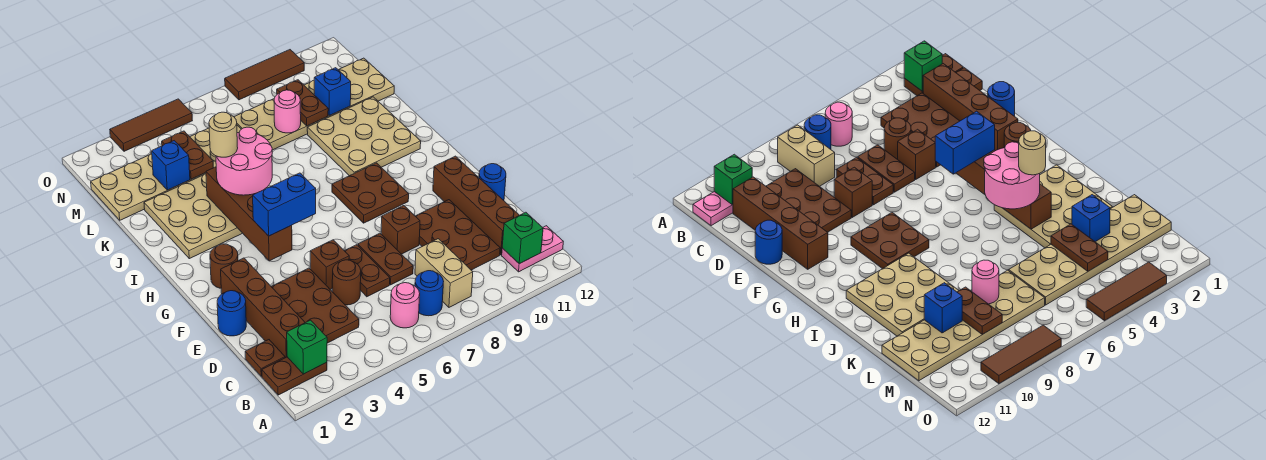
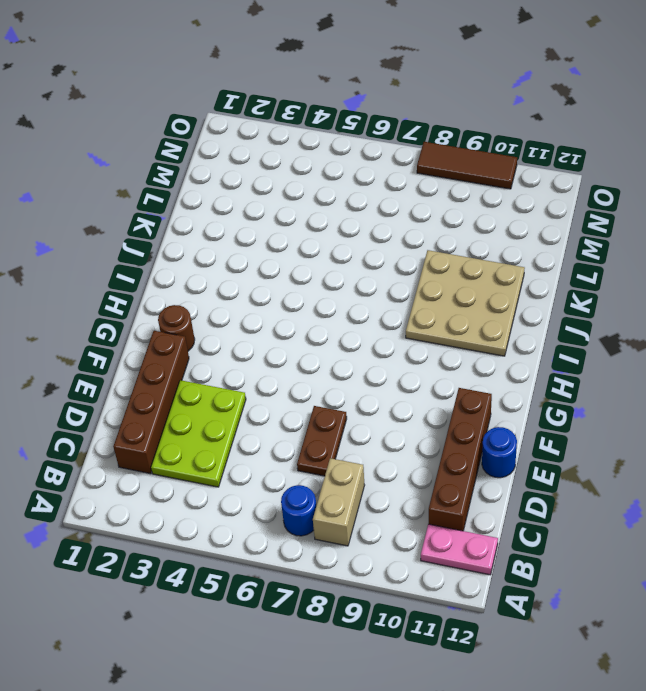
lime plate C3:E4 level 1 -> brown plate C3:E4 level 1
none -> brown plate B1:B2 level 1
none -> pink round brick B6 level 1
none -> brown plate C1 level 1
none -> brown plate C9:E10 level 1

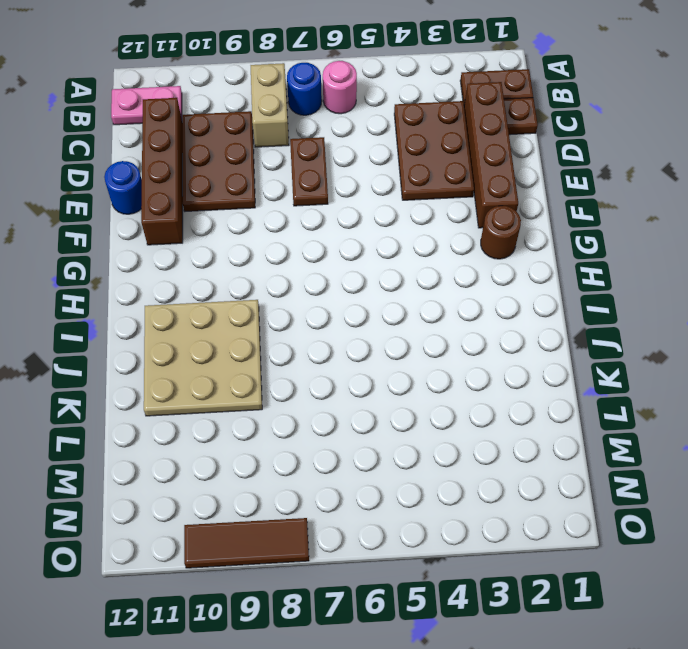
none -> brown round brick D5 level 1
none -> brown plate D6:E6 level 1
none -> blue round brick E1 level 1
none -> brown brick E5 level 1

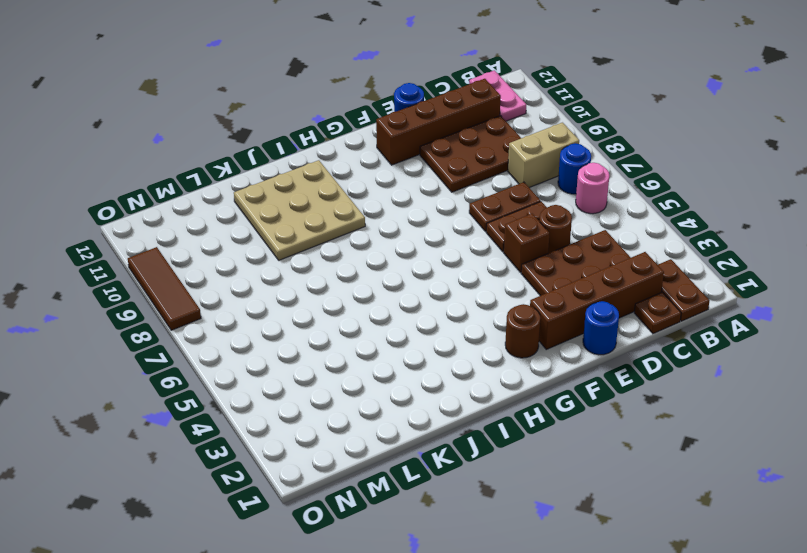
none -> brown brick E8 level 1
none -> brown plate G8:H9 level 1
none -> tan plate I2:K4 level 1
none -> tan plate L1:M6 level 1

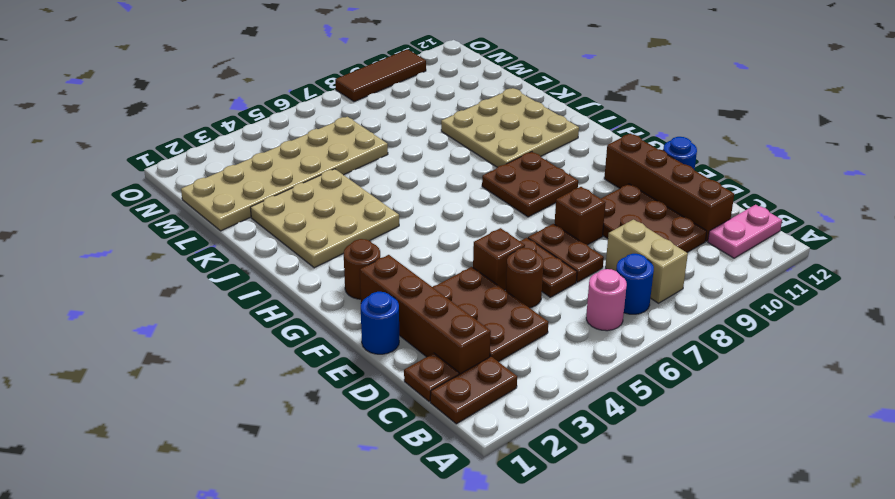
none -> tan plate L7:M12 level 1
none -> brown tile O3:O5 level 1
none -> green brick B2 level 2
none -> green brick B11 level 2

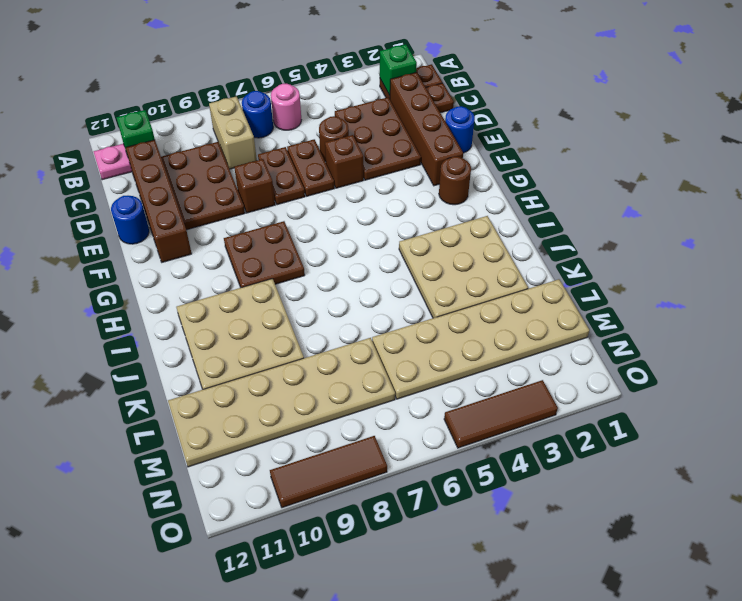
none -> brown brick G4:J4 level 2
none -> blue brick L3 level 2
none -> brown plate L4:M4 level 2
none -> pink round brick L8 level 2

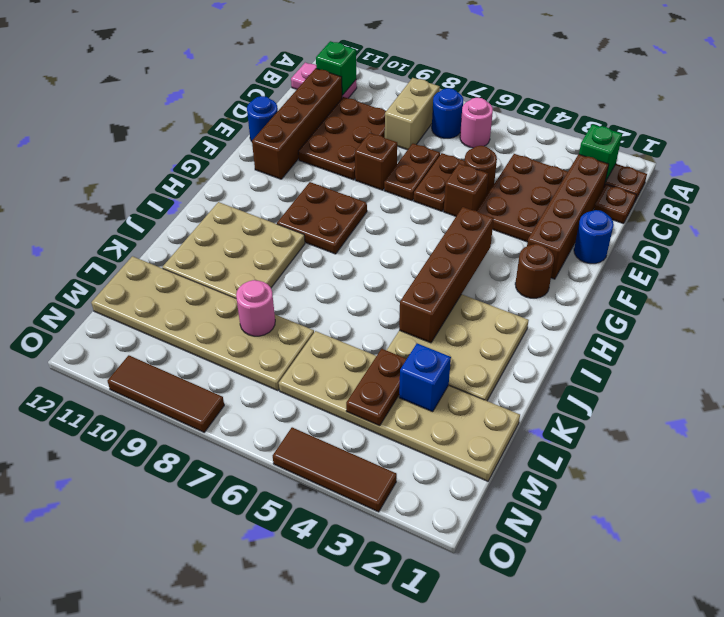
none -> brown plate L9:M9 level 2
none -> blue brick L10 level 2
none -> blue brick G4:G5 level 3
none -> pink round brick I4:J5 level 3

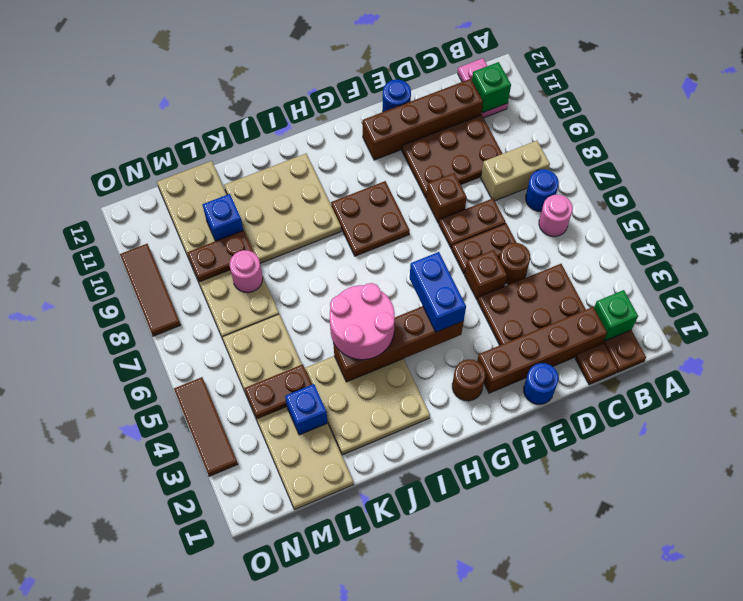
none -> tan round brick J4 level 4

